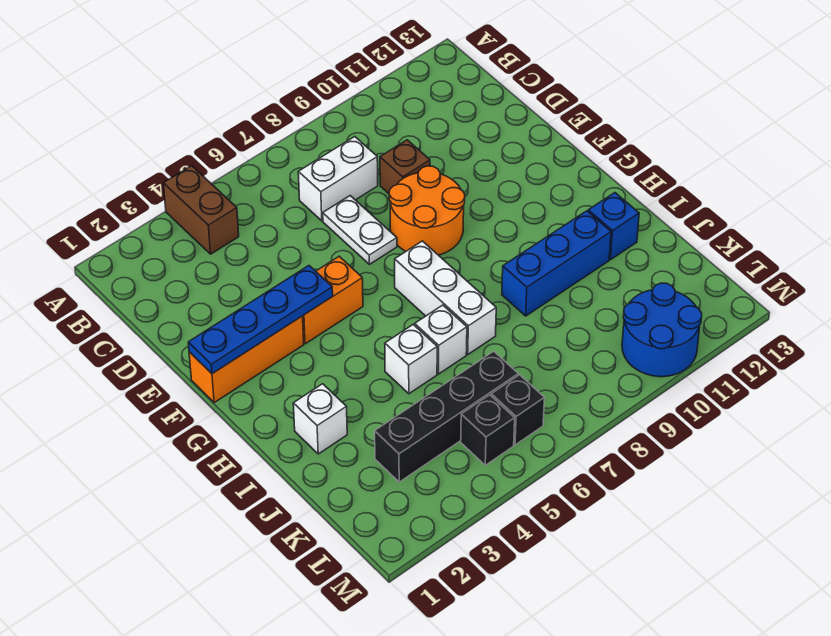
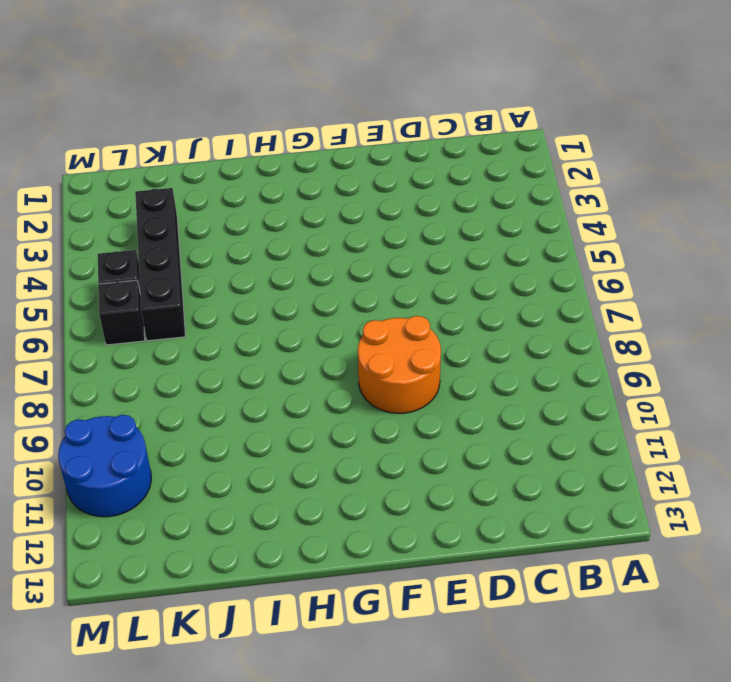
none -> brown brick A4:B4 level 1
none -> white brick C7:C8 level 1
none -> white plate D7:E7 level 1

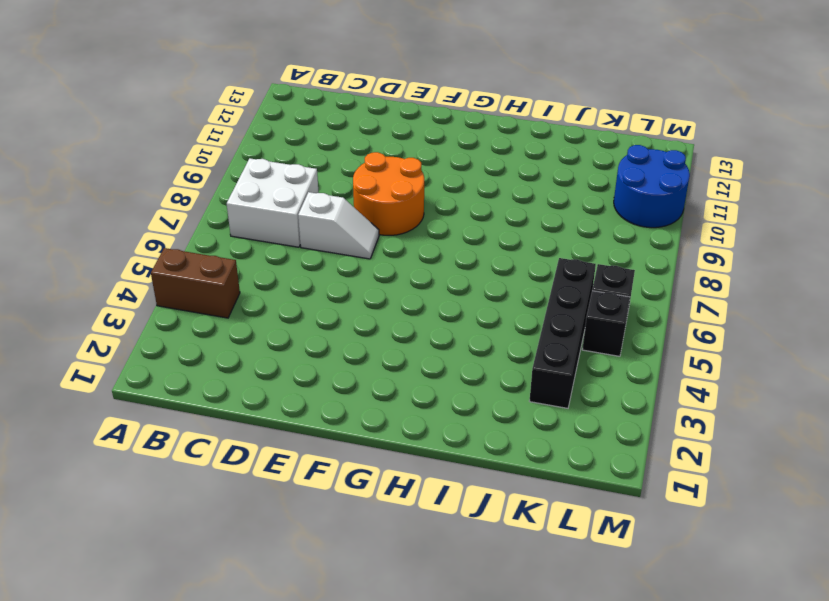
white brick B7:C8 level 1 -> white brick C7:C8 level 1
white slope D7:E7 level 1 top D -> white plate D7:E7 level 1
none -> brown brick D9 level 1
none -> orange brick F1:F3 level 1
none -> orange brick F4:F5 level 1

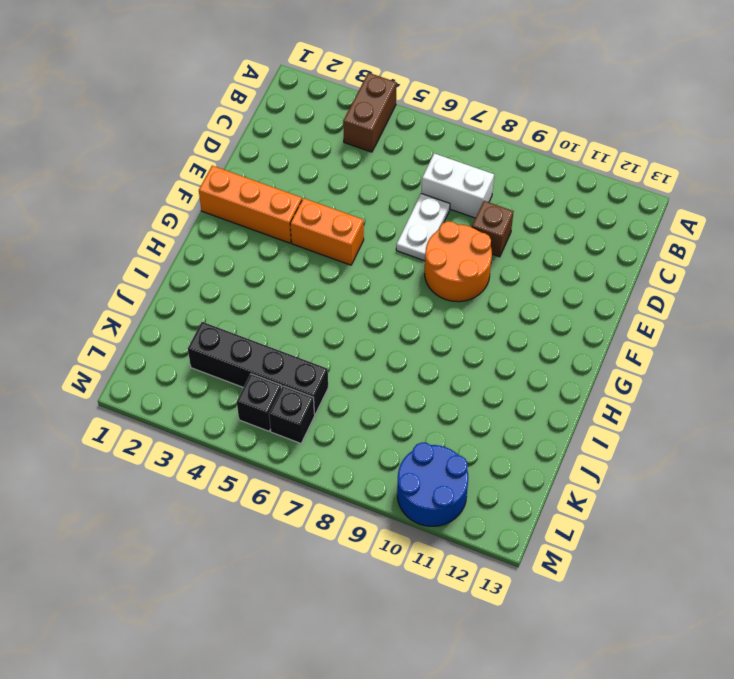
none -> white brick G7:I7 level 1
none -> white brick I2 level 1
none -> white brick I5 level 1

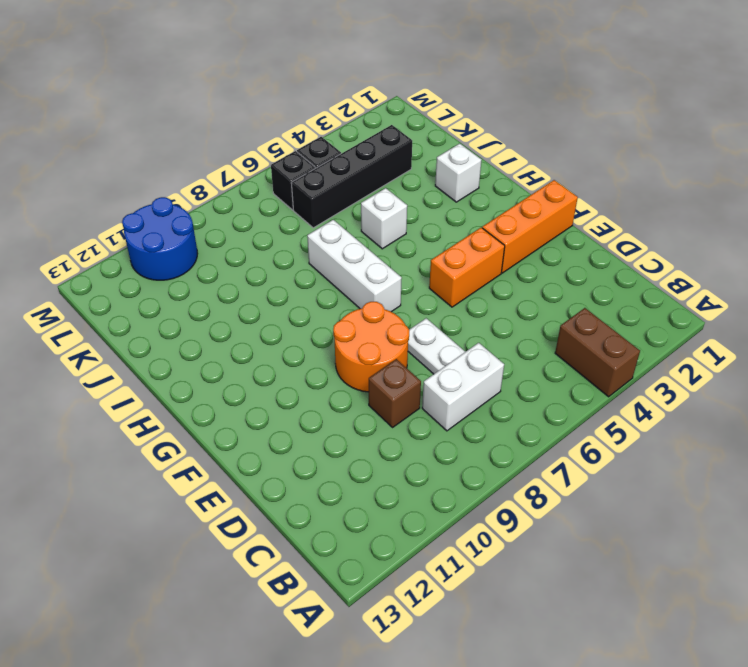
none -> white brick I6 level 1
none -> blue brick I9:I11 level 1
none -> blue brick I12 level 1

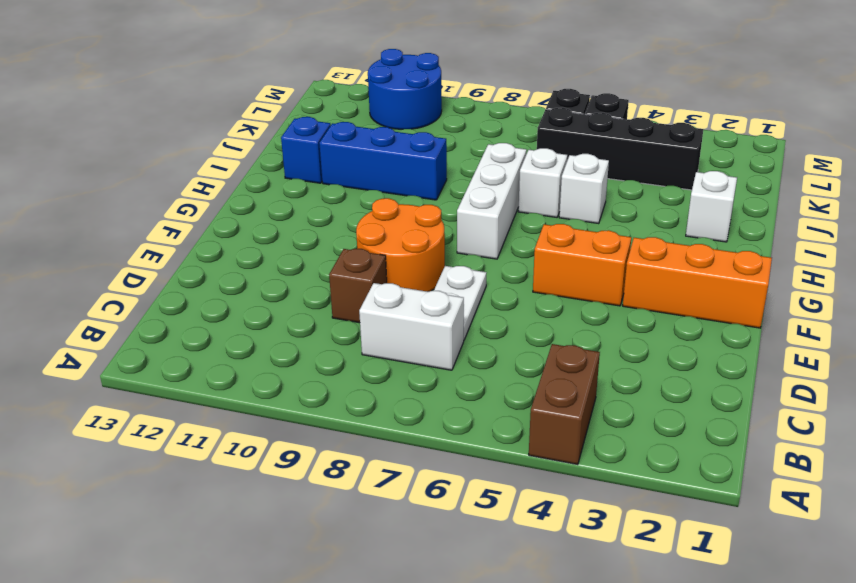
none -> blue plate F1:F4 level 2

